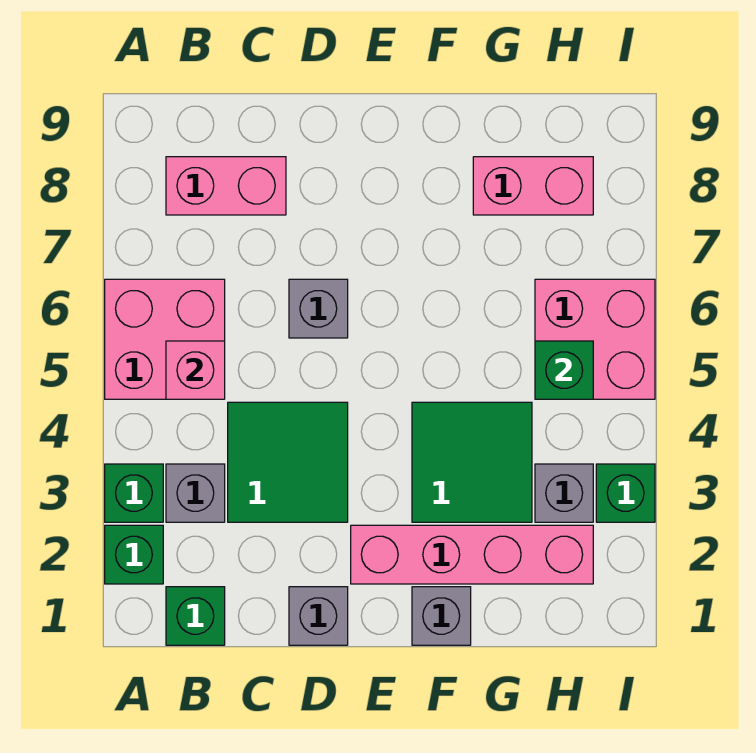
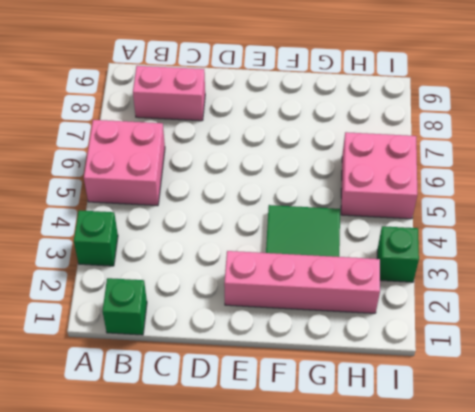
none -> green brick A2 level 1
none -> grey brick B3 level 1
none -> green tile C3:D4 level 1

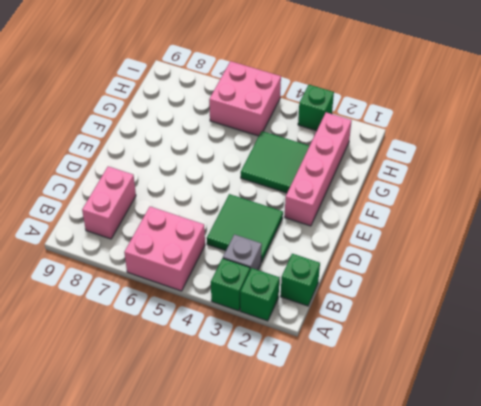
none -> grey brick D1 level 1
none -> grey brick D6 level 1
none -> grey brick F1 level 1

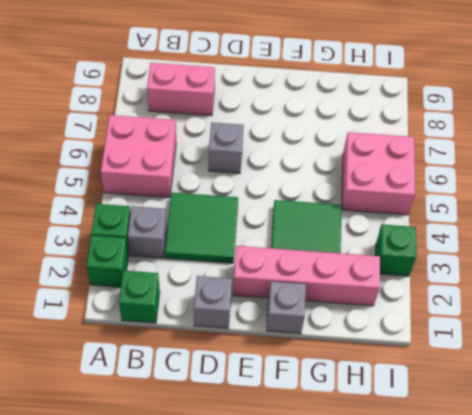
none -> pink brick G8:H8 level 1
none -> grey brick H3 level 1
none -> pink brick B5 level 2

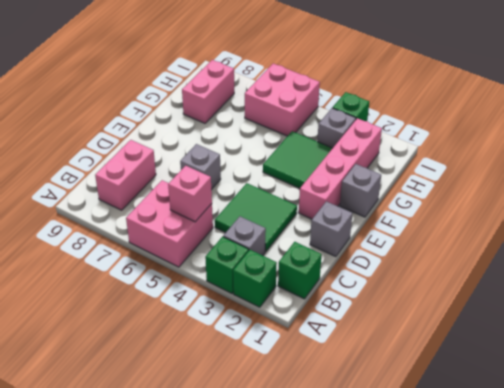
none -> green brick H5 level 2

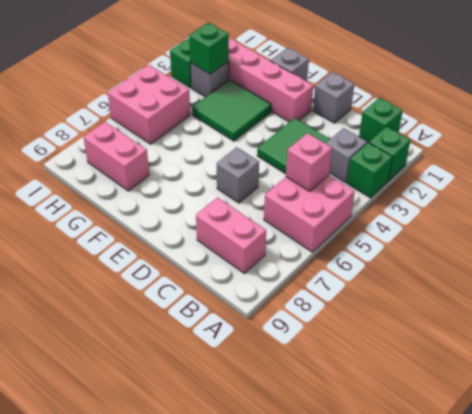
green brick H3 level 2 -> green brick H5 level 2

